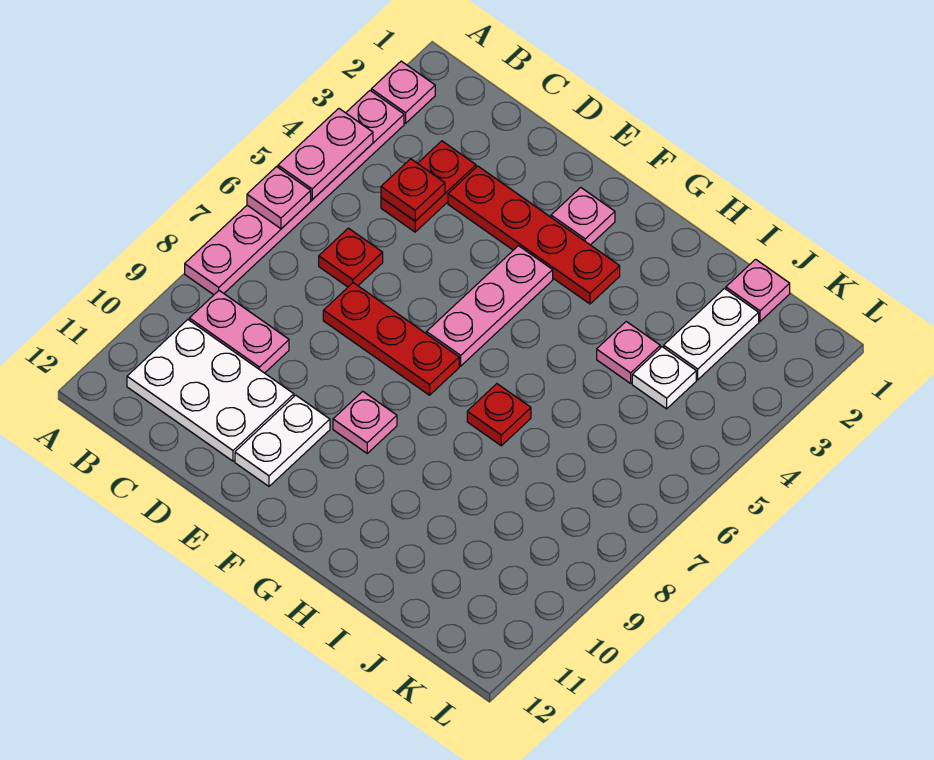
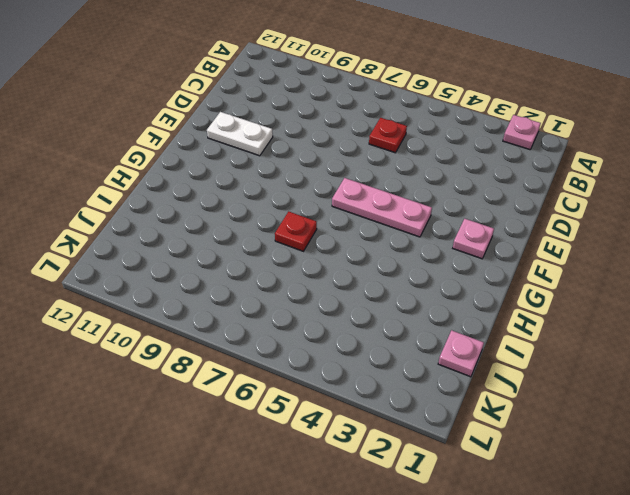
none -> pink plate A3:A8 level 1
none -> pink plate B9:C9 level 1
none -> white plate B10:D11 level 1

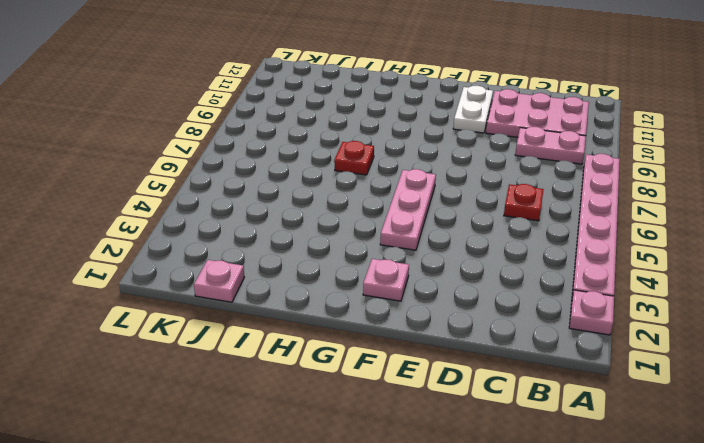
pink plate B10:D11 level 1 -> white plate B10:D11 level 1
none -> red plate C3:C4 level 1
none -> red plate D3:G3 level 1
none -> red plate D7:F7 level 1

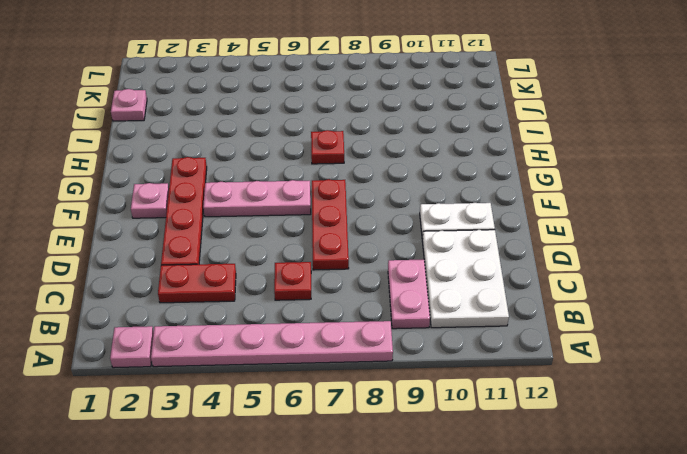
none -> pink plate F9 level 1
none -> pink plate I4 level 1
none -> white plate J2:J3 level 1

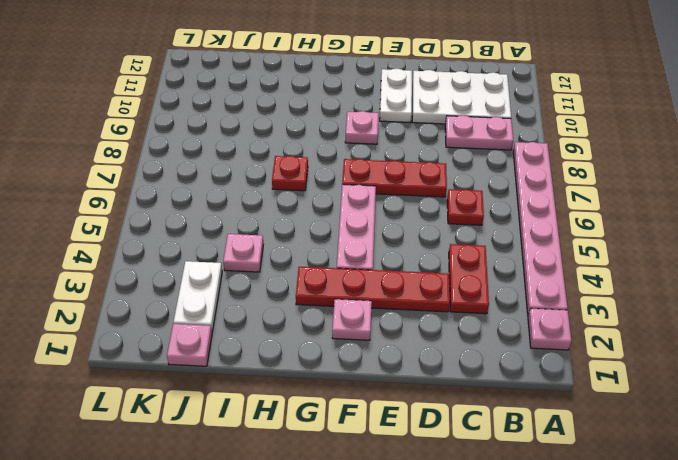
none -> white plate J4 level 1
none -> pink plate A4:A5 level 2
none -> pink plate A6 level 2

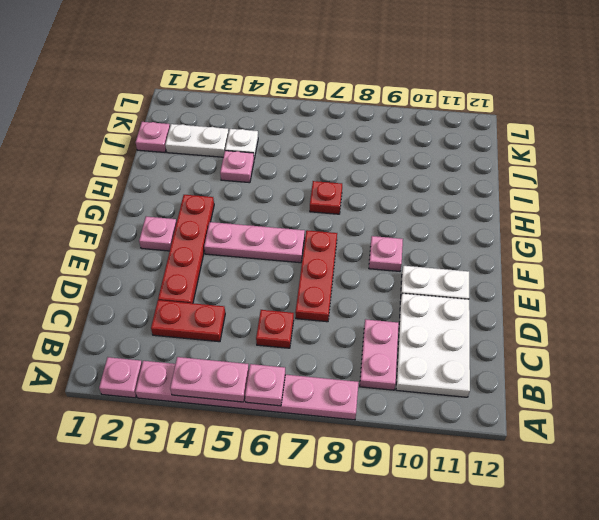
none -> red plate C4 level 2

